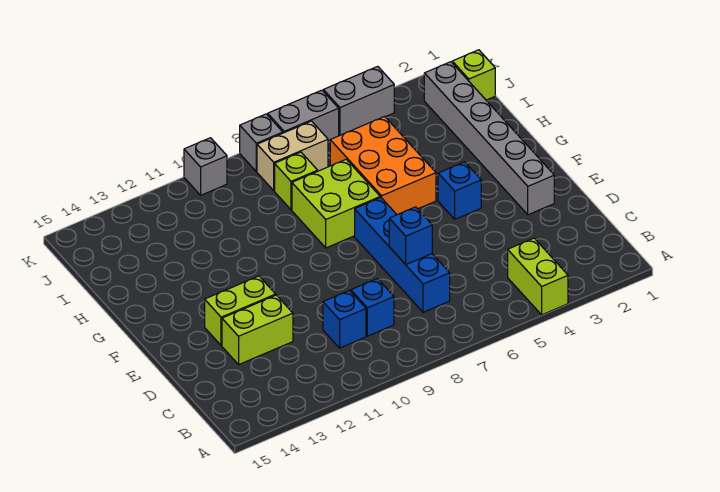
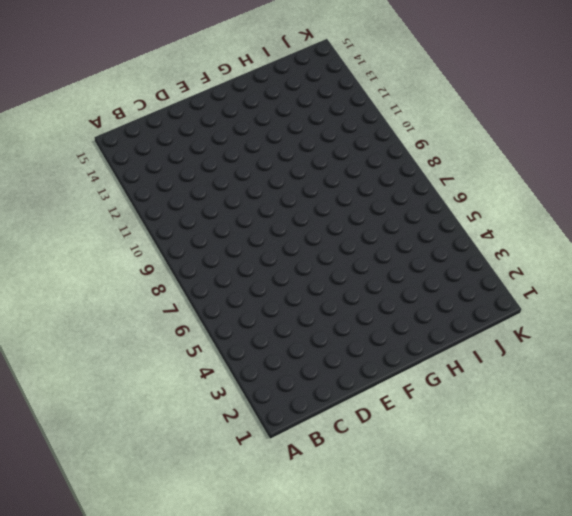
none -> lime brick A4:B4 level 1
none -> blue brick C7:F7 level 1
none -> blue brick C9 level 1

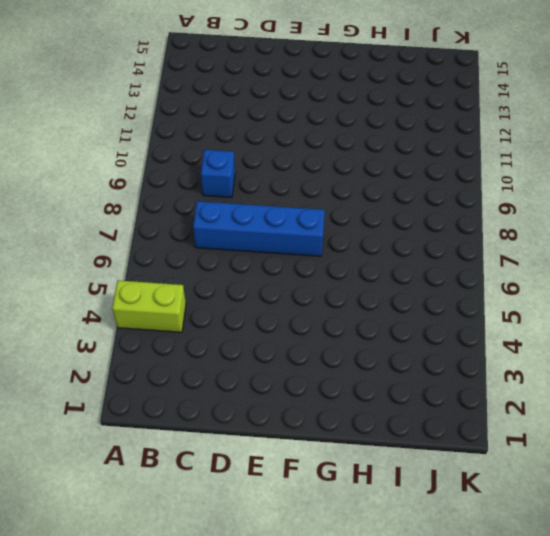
none -> blue brick C10 level 1
none -> lime brick D12:D13 level 1
none -> grey brick E2:J2 level 1

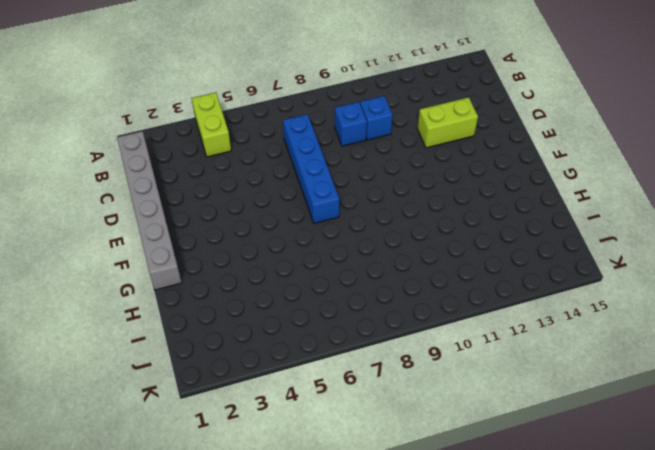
grey brick B1:G1 level 1 -> grey brick E2:J2 level 1
none -> lime brick E12:E13 level 1
none -> blue brick F4 level 1
none -> orange brick G5:I6 level 1

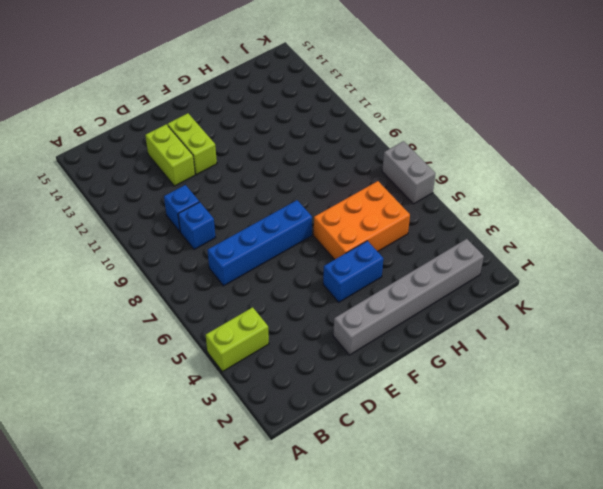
blue brick F4:G4 level 1 -> blue brick F4 level 1
none -> lime brick G7:H8 level 1
none -> lime brick I8 level 1
none -> lime brick J1 level 1

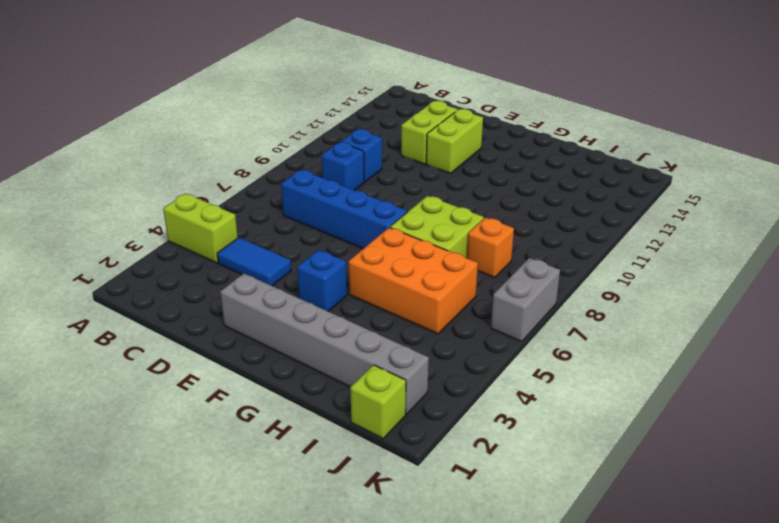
blue tile C4:D4 level 1 -> none
orange brick I8 level 1 -> lime brick I8 level 1
none -> tan brick J7:J8 level 1
none -> grey brick K4:K5 level 1
none -> grey brick K8 level 1

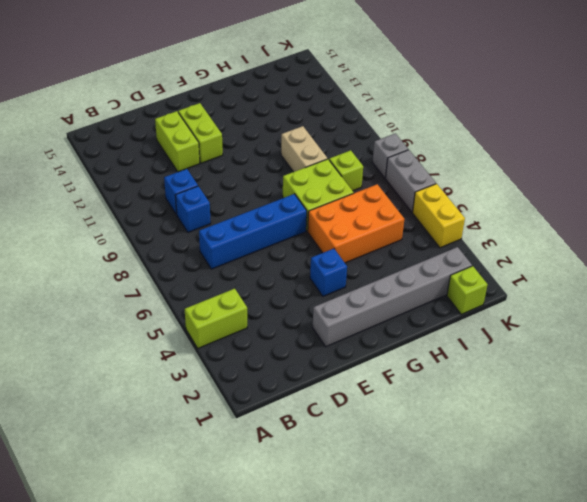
tan brick H9:H10 level 1 -> tan brick J7:J8 level 1
yellow brick K4:K5 level 1 -> grey brick K4:K5 level 1
none -> grey brick K10 level 1
none -> blue brick D7 level 2

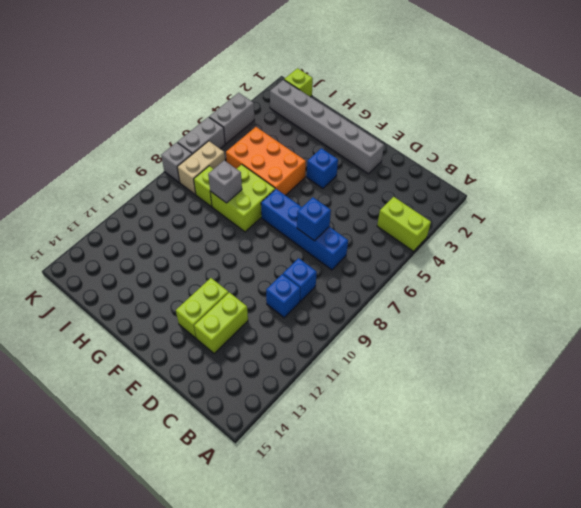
grey brick H8 level 2 -> grey brick K10 level 1

